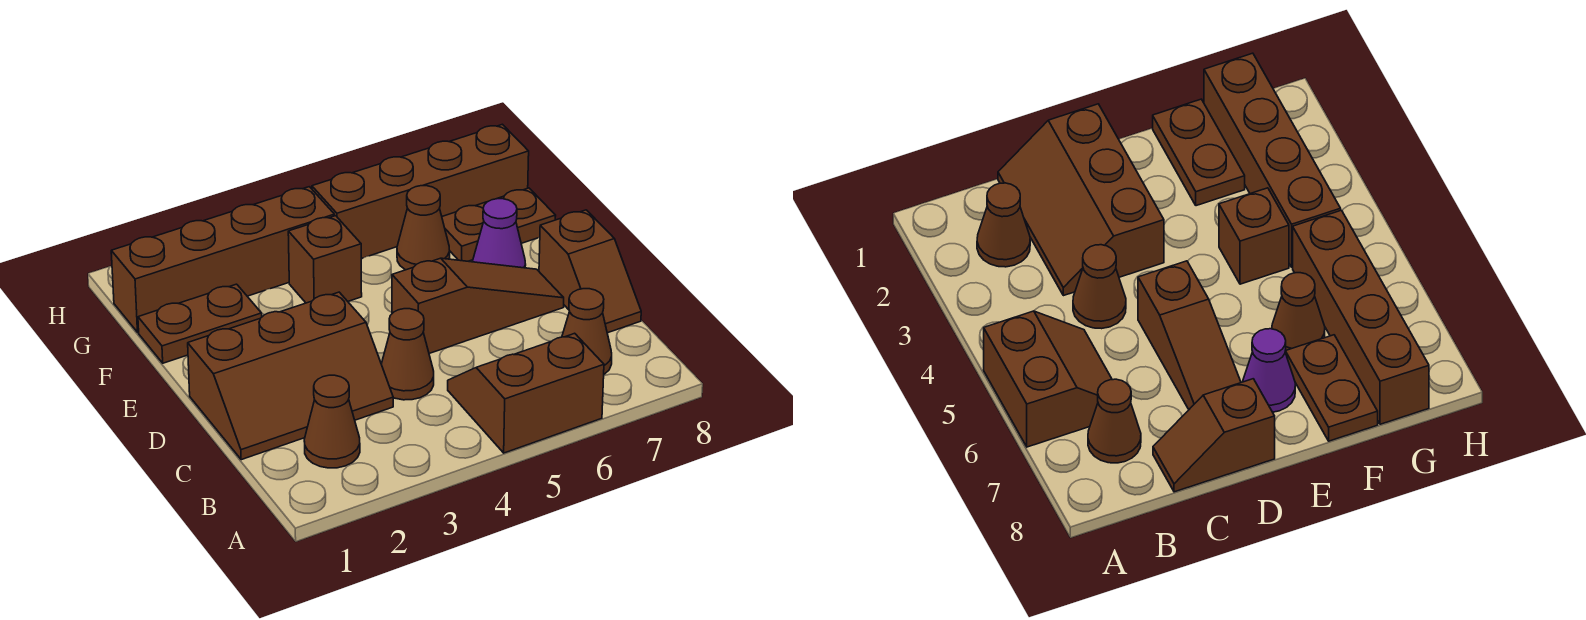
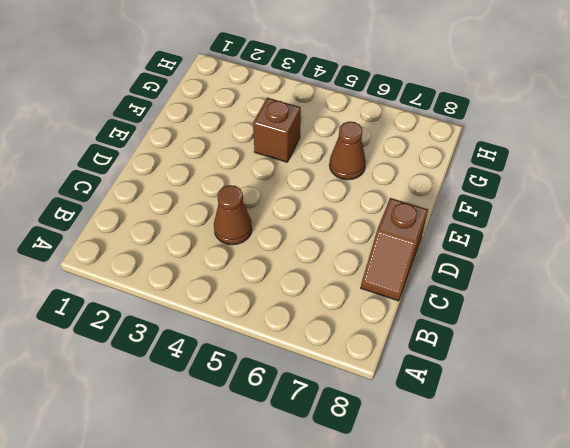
none -> brown slope A5:B6 level 1 top A
none -> brown cone B2 level 1
none -> brown cone B7 level 1

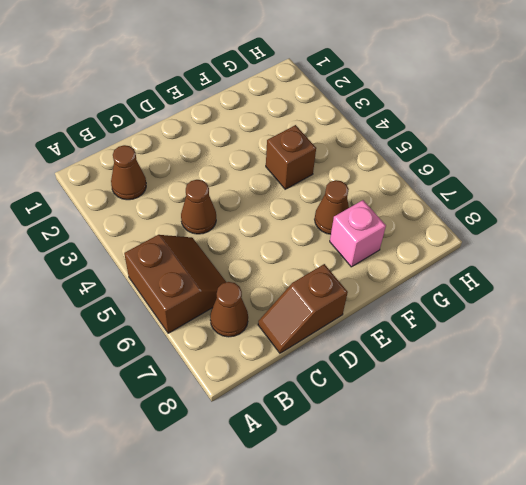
pink brick F7 level 1 -> brown plate F7:F8 level 1
none -> brown slope C1:D3 level 1 top D
none -> brown slope D5:D7 level 1 top 5
none -> purple cone E7 level 1

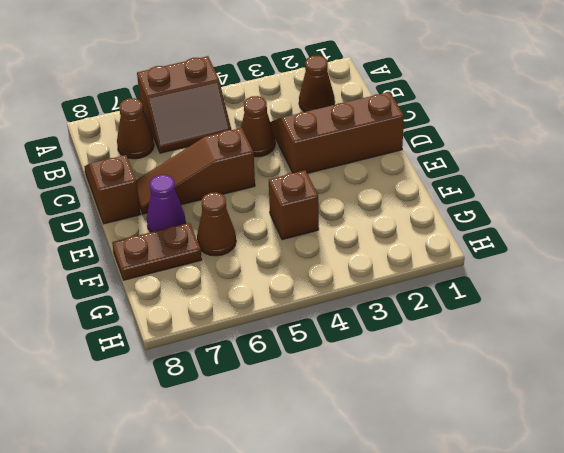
none -> brown plate F1:F2 level 1
none -> brown brick G1:G4 level 1
none -> brown brick G5:G8 level 1

